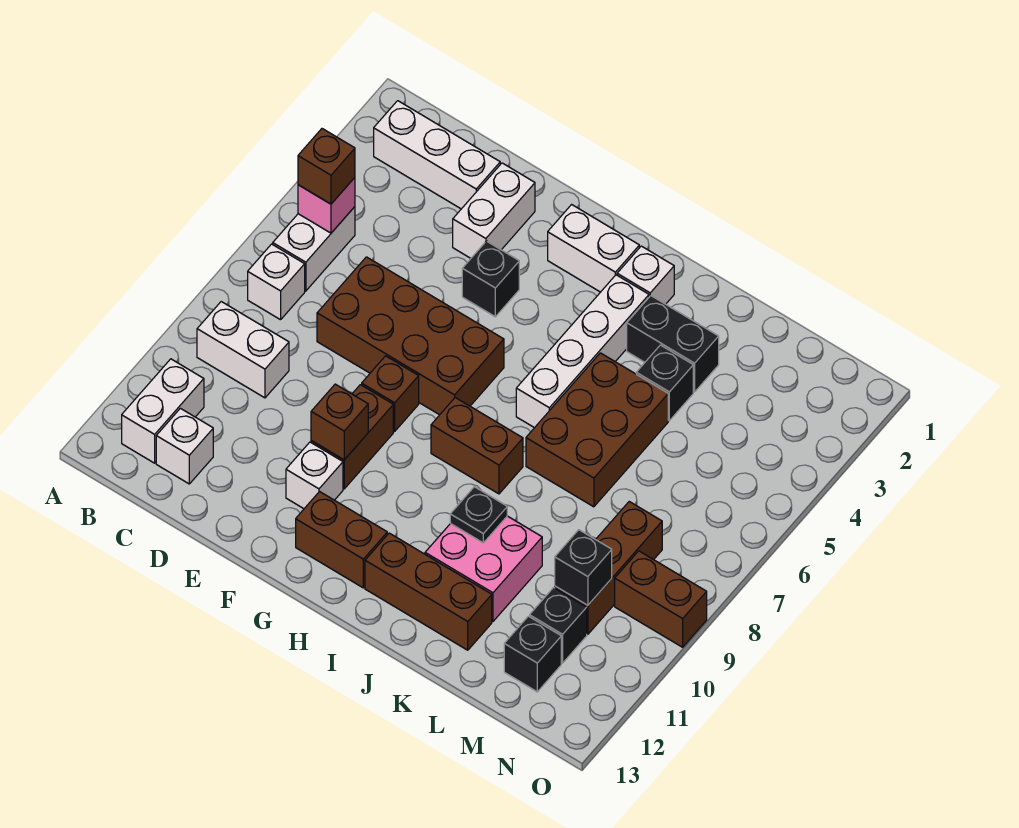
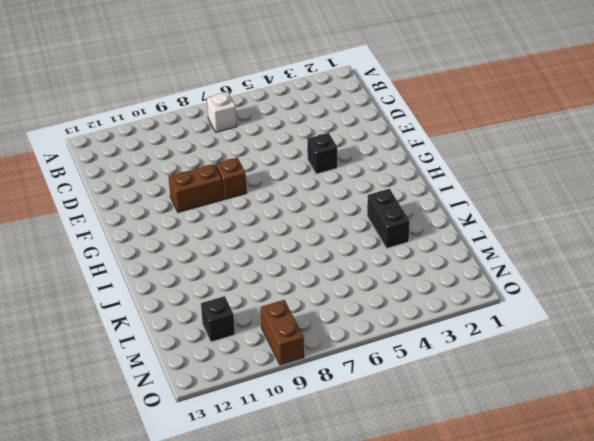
none -> white brick B2:D2 level 1
none -> white brick B5:B6 level 1
none -> white brick B9:C9 level 1
none -> white brick B11:B12 level 1

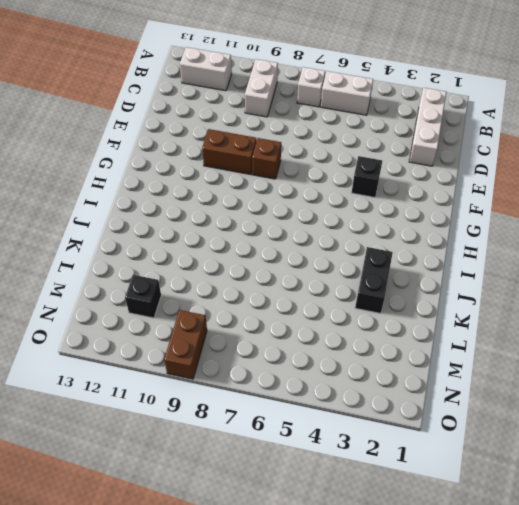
none -> white brick C12 level 1
none -> brown brick D6:G7 level 1
none -> white brick E2:E3 level 1
none -> white brick F11 level 1

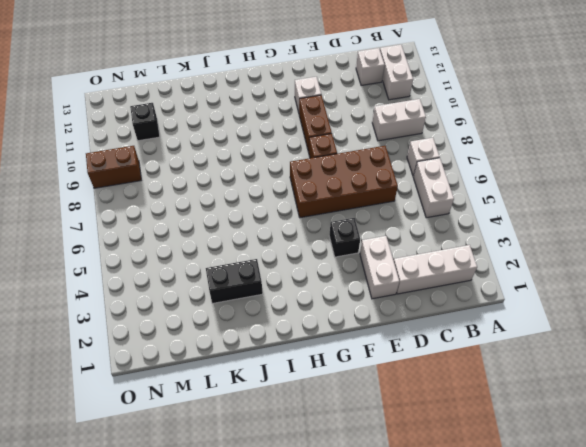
none -> white brick G2:H2 level 1
none -> brown brick G12:H12 level 1
none -> brown brick H8:I8 level 1
none -> white brick I2 level 1

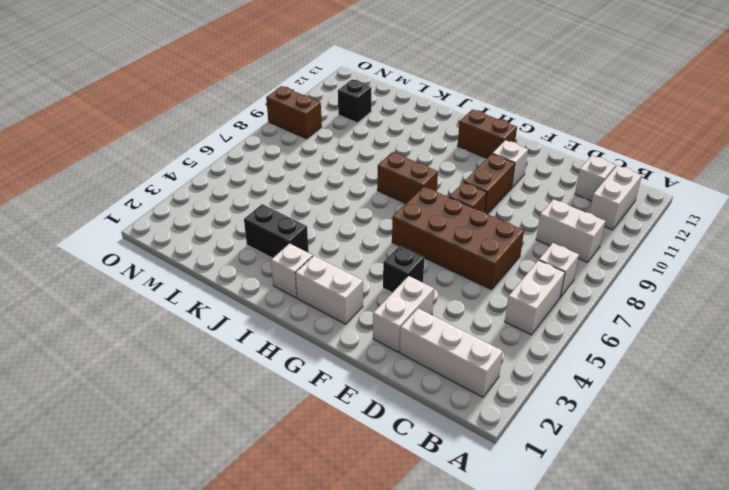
none -> white brick I3:I6 level 1
none -> brown brick I12:K12 level 1
none -> brown brick J5:K7 level 1
none -> pink brick J10:K11 level 1

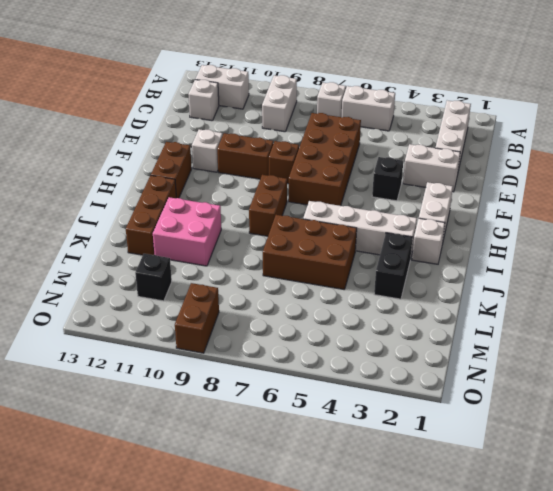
none -> black brick K4 level 1
none -> brown brick M8:M10 level 1
none -> black brick M12 level 1
none -> pink brick B5 level 2

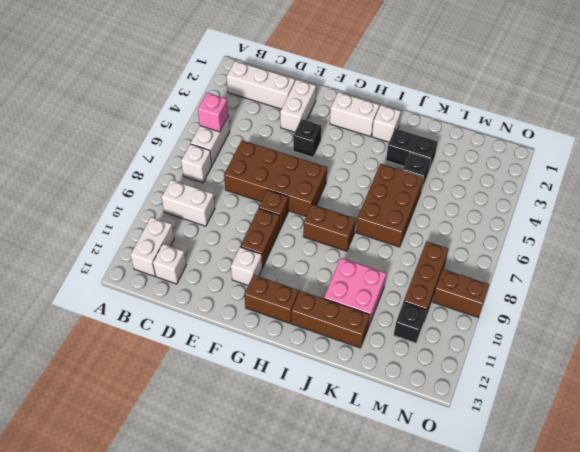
none -> white brick I3:I6 level 1
none -> black brick M12 level 1
none -> brown brick F10 level 2
none -> black plate J10 level 2

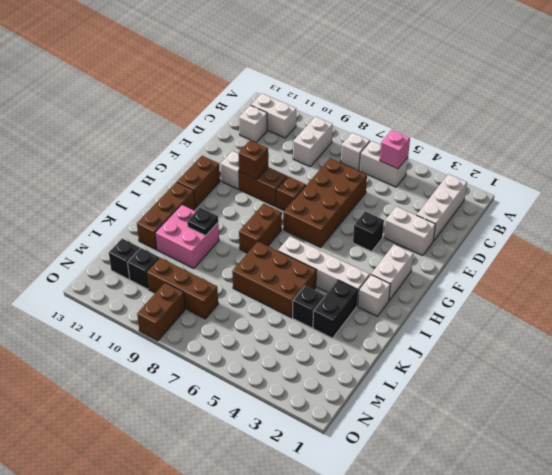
none -> black brick M10 level 2
none -> brown brick B5 level 3

